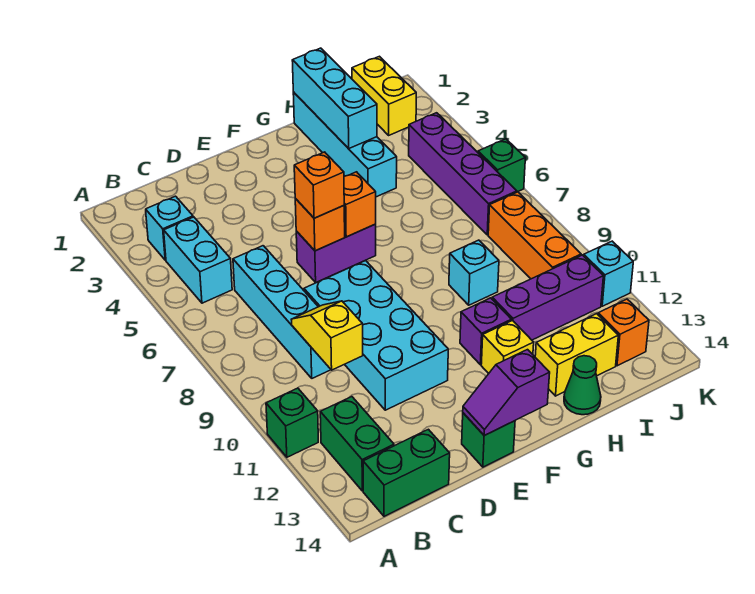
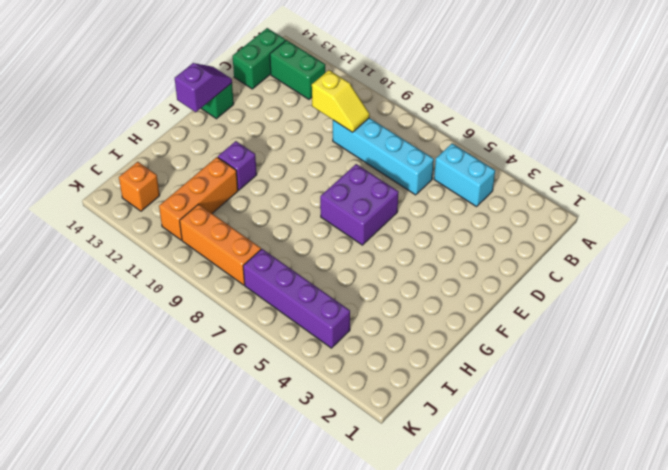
purple brick E6:F7 level 1 -> purple brick E6:F6 level 1
orange brick H11:J11 level 1 -> purple brick H11:J11 level 1
none -> green brick A11 level 1
none -> cyan brick B3 level 1
none -> cyan brick D8:E11 level 1

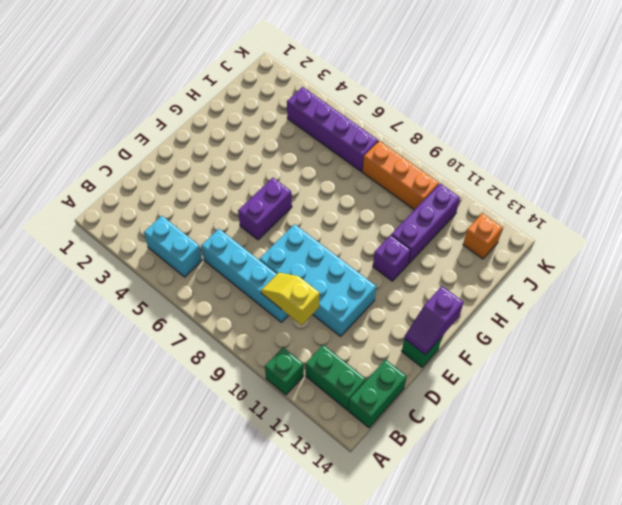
none -> cyan brick B3 level 1
none -> yellow brick G12 level 1
none -> cyan brick H1:H4 level 1

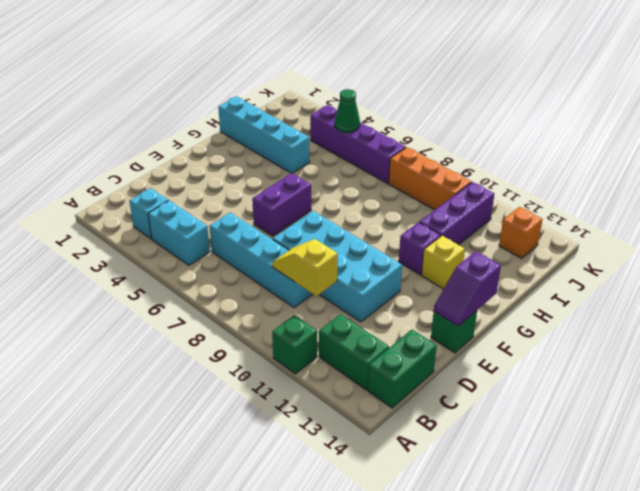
green cone J5 level 2 -> green cone H14 level 1
none -> cyan brick H9 level 1
none -> yellow brick H13:I13 level 1
none -> yellow brick J1:J2 level 1

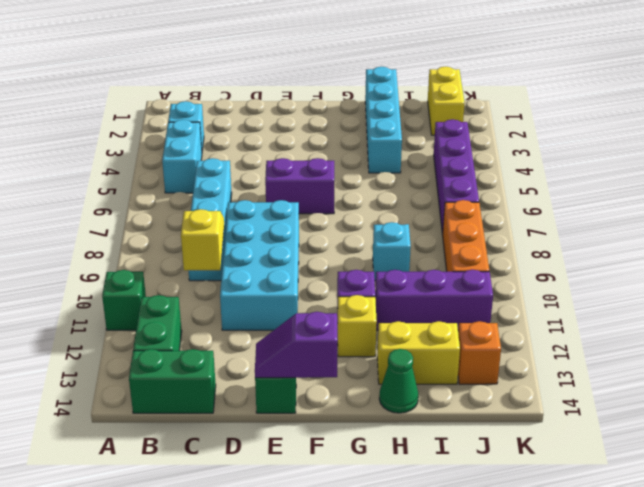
none -> green brick K6 level 1
none -> cyan brick K11 level 1
none -> orange brick E6 level 2

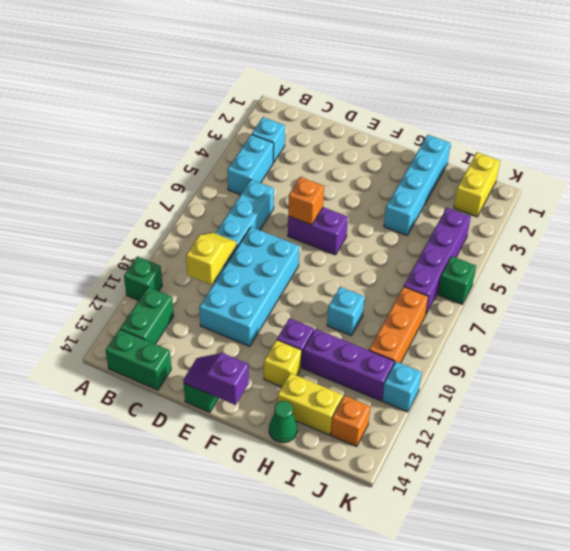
none -> orange brick F6 level 2
none -> cyan brick H1:H3 level 2
none -> orange brick E6 level 3

